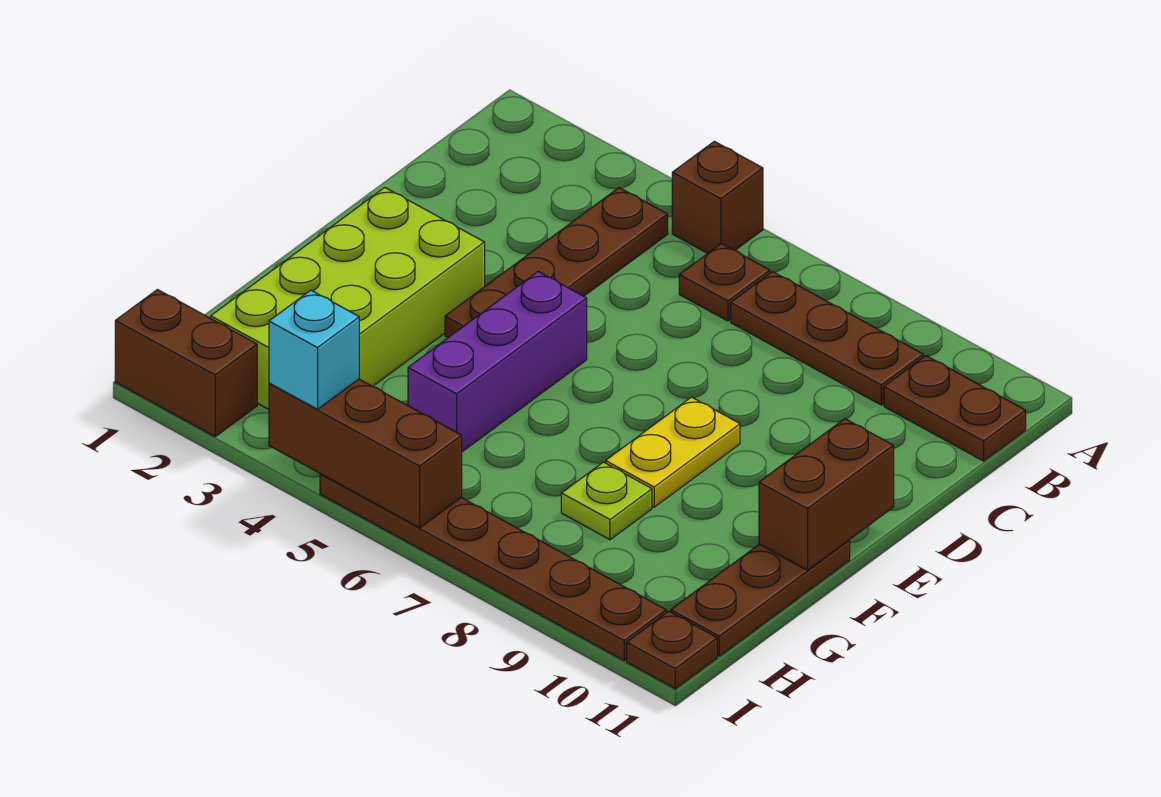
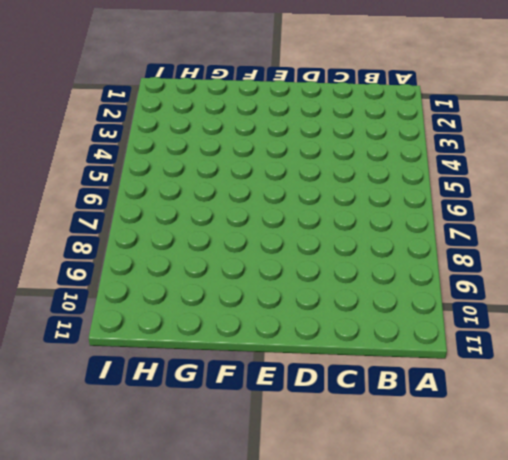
none -> brown brick A5 level 1
none -> brown plate B4:E4 level 1
none -> brown plate B6 level 1

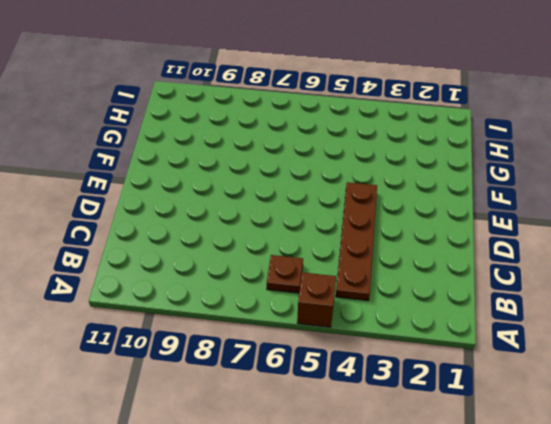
none -> brown plate B7:B9 level 1
none -> brown plate B10:B11 level 1
none -> lime brick E2:H3 level 1

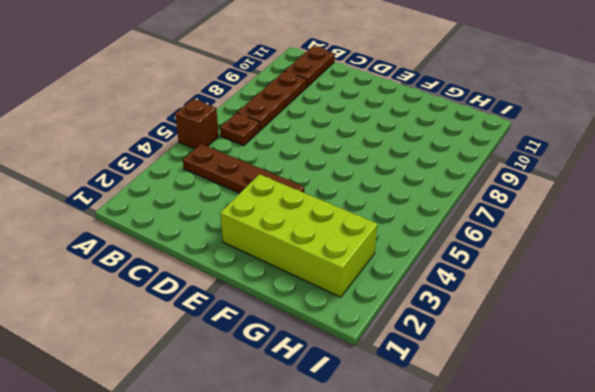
none -> purple brick E5:G5 level 1
none -> yellow plate E8:F8 level 1
none -> brown plate F11:H11 level 1

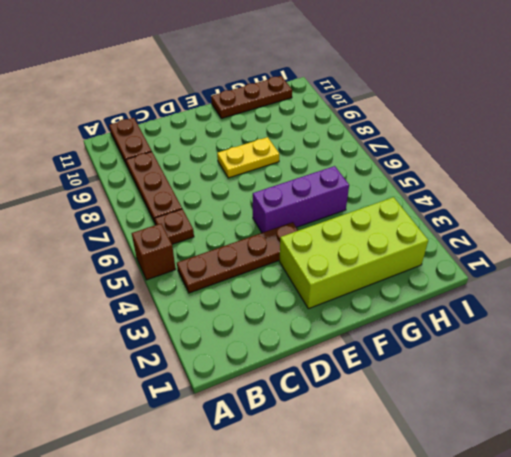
none -> lime plate G8 level 1
none -> brown brick I1:I2 level 1
none -> brown plate I5:I10 level 1

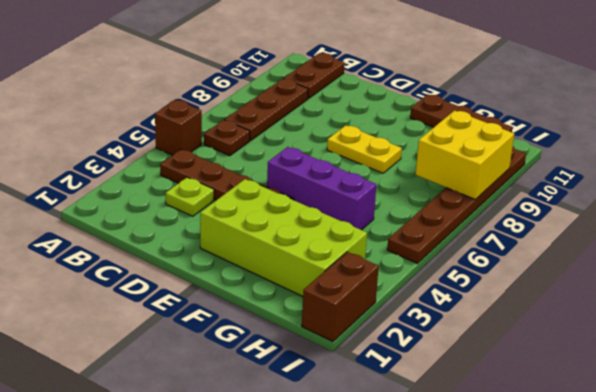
lime plate C3 level 1 -> lime plate G8 level 1
yellow brick H8:I9 level 2 -> none
none -> brown plate I11 level 1
none -> brown brick E11:F11 level 2
none -> brown brick I4:I6 level 2

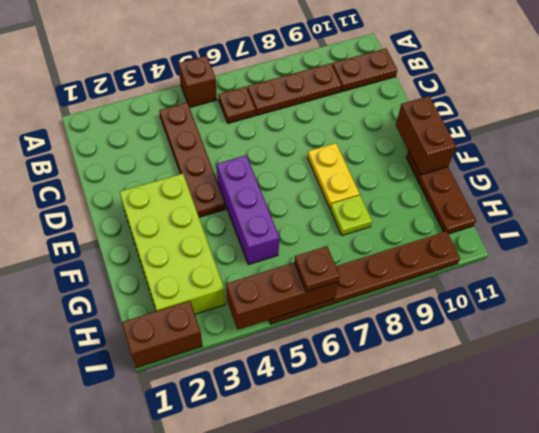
brown plate I6 level 3 -> brown plate I11 level 1
none -> cyan brick I4 level 3

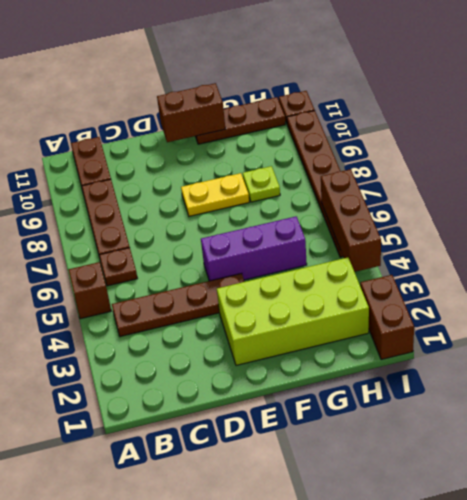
none -> cyan brick I4 level 3

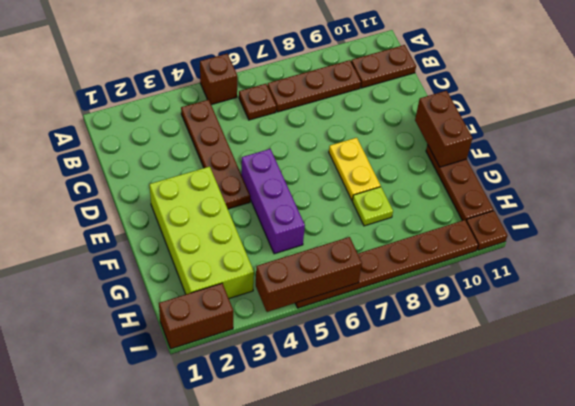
none -> cyan brick I4 level 3

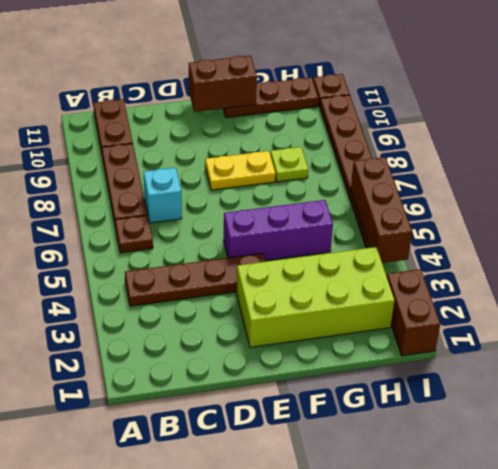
cyan brick C7 level 1 -> cyan brick I4 level 3
none -> brown brick A5 level 1

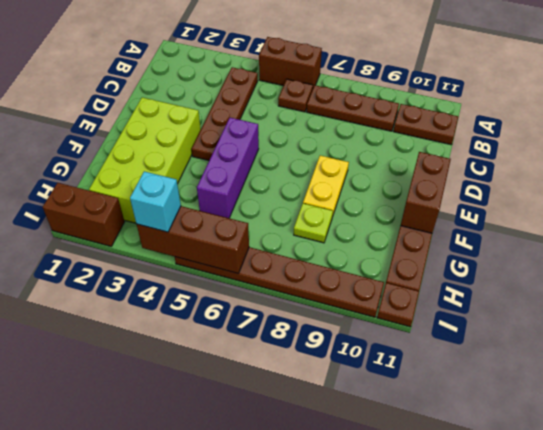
brown brick A5:A6 level 1 -> brown brick A5 level 1

